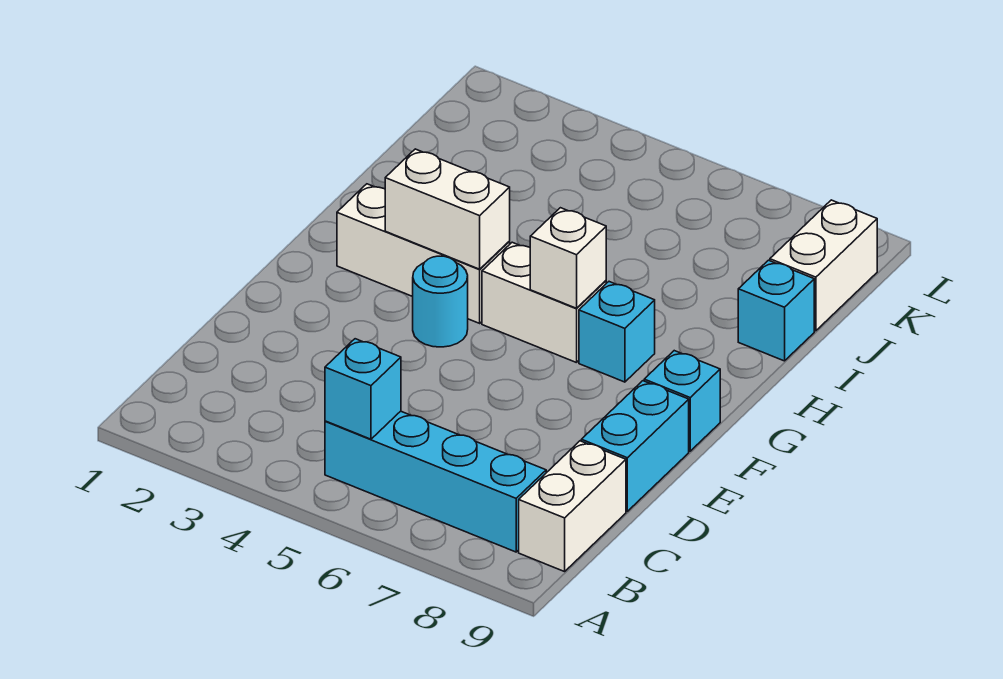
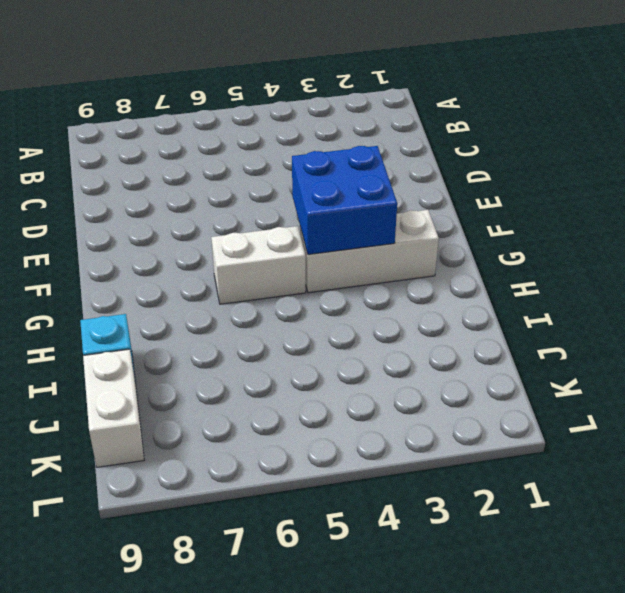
blue brick F3:G4 level 2 -> white brick G3:G4 level 2
none -> cyan brick B5:B8 level 1
none -> white brick B9:C9 level 1
none -> cyan brick D9:E9 level 1

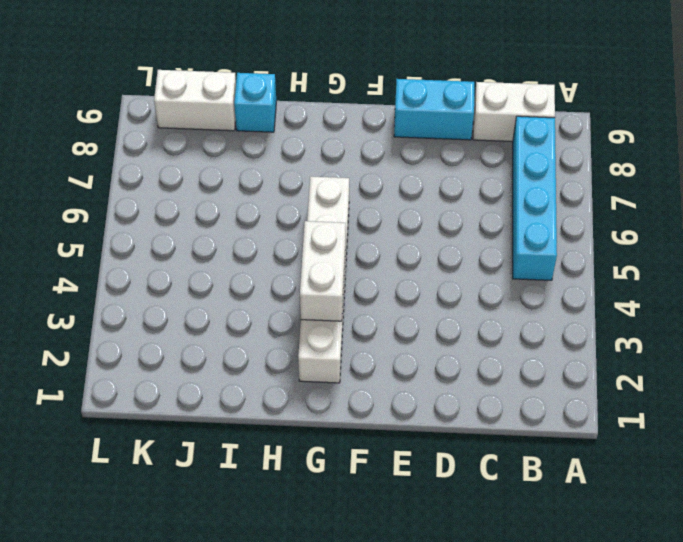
none -> cyan round brick F4 level 1
none -> cyan brick F9 level 1
none -> cyan brick G7 level 1

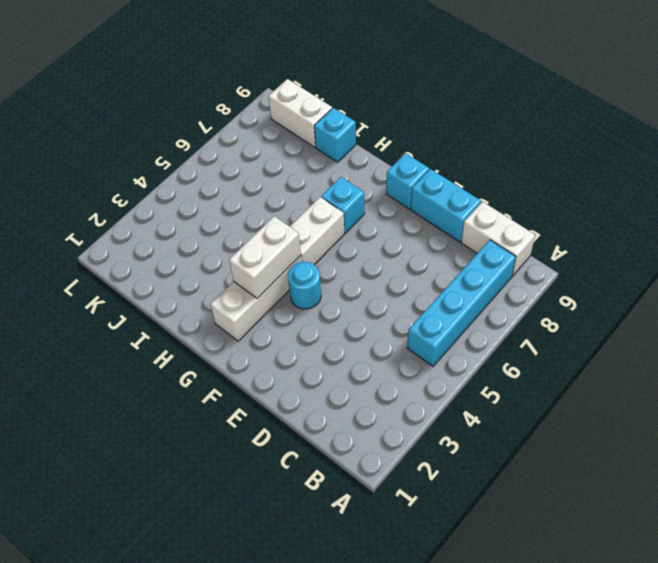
none -> cyan brick B5 level 2
none -> white brick G6 level 2

